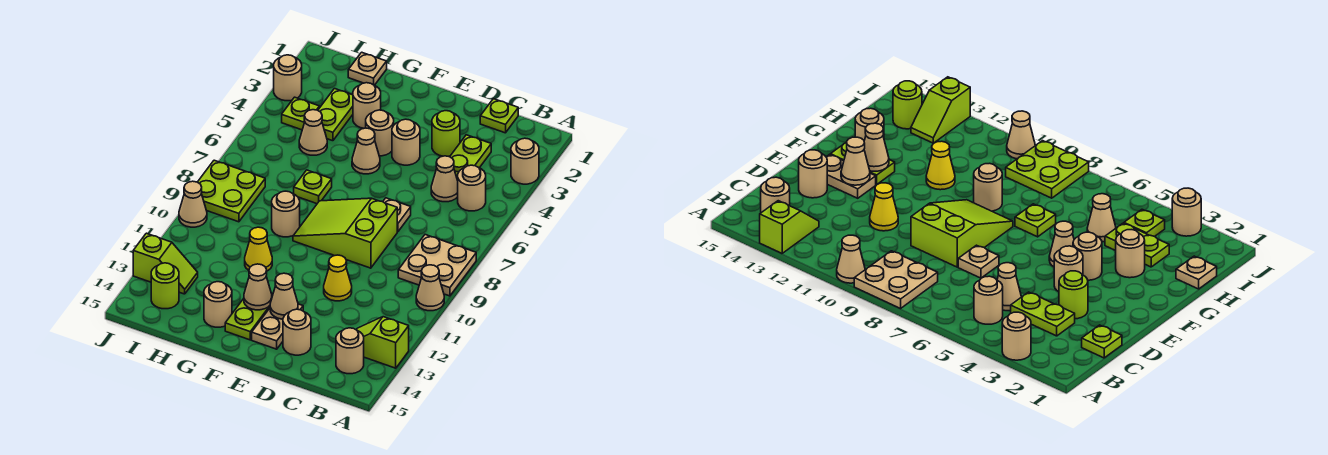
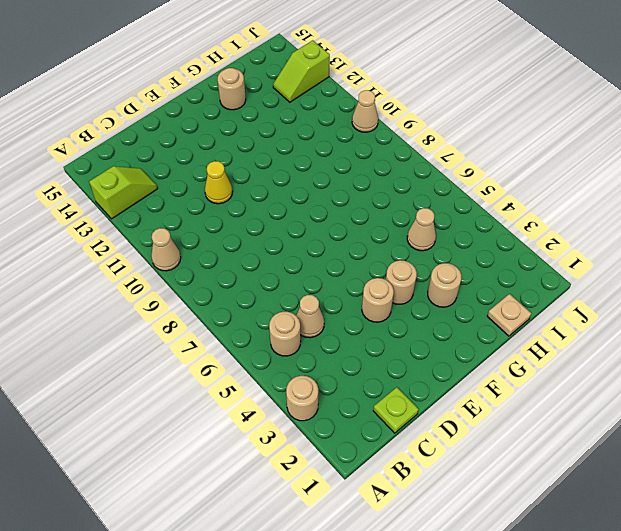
none -> tan plate A8:B9 level 1
none -> tan round brick B14 level 1
none -> lime plate C3:C4 level 1
none -> lime round brick D3 level 1

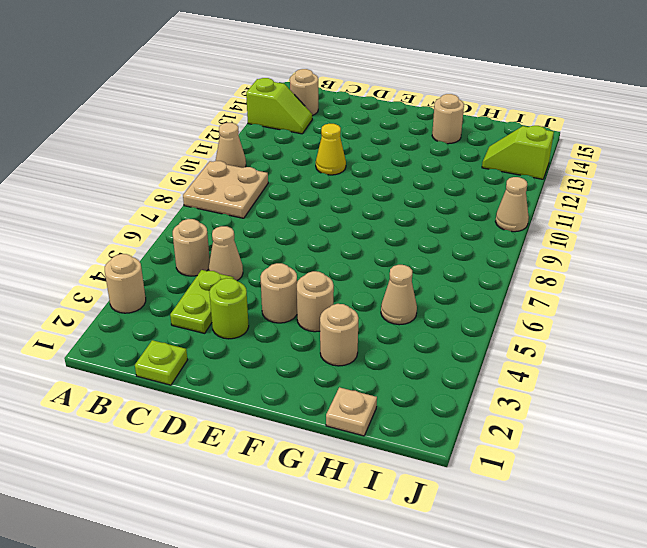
none -> tan plate D7 level 1
none -> lime slope D8:F9 level 1 top D
none -> tan round brick D14 level 1
none -> tan plate E13:E14 level 1

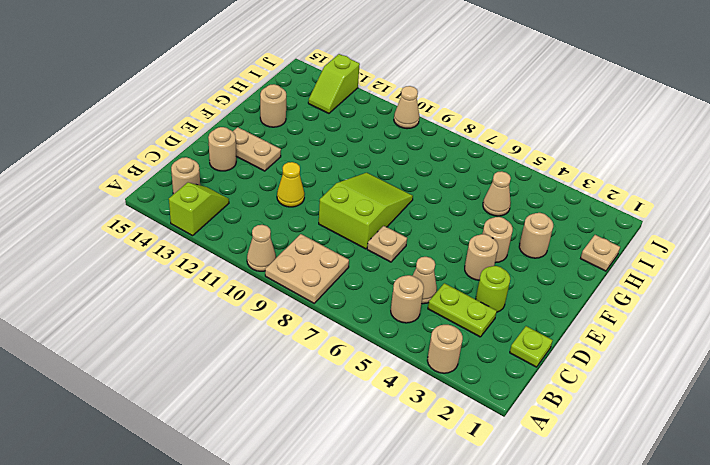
none -> tan cone F5 level 1
none -> lime plate F13:F14 level 1
none -> lime plate G7 level 1
none -> tan round brick G9 level 1

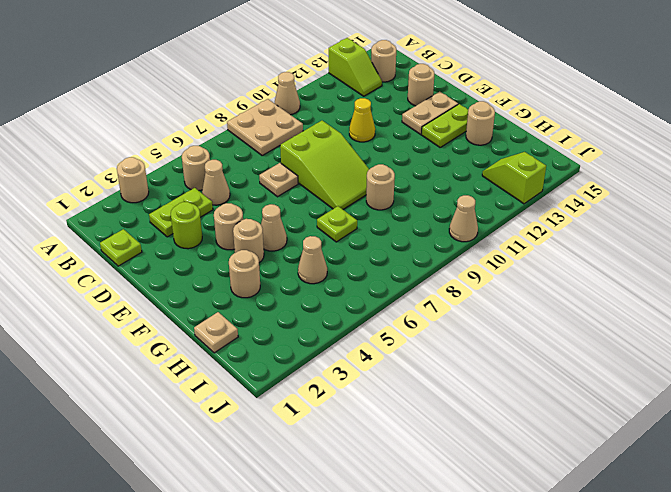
none -> yellow cone G11 level 1
none -> lime plate H3:H4 level 1
none -> lime plate I4 level 1
none -> lime plate I8:J9 level 1

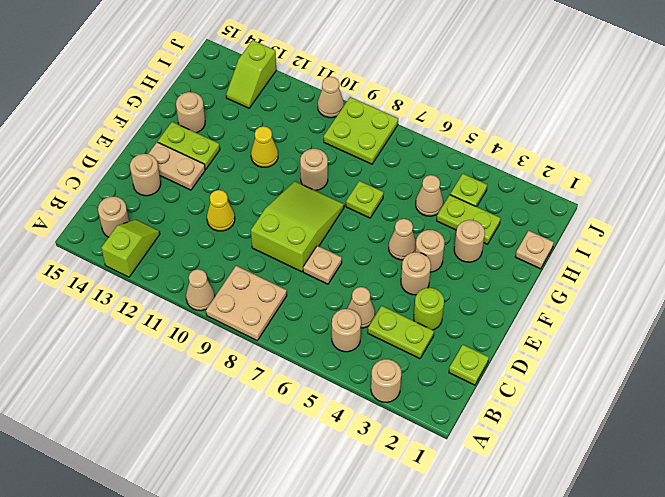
none -> lime round brick I14 level 1
none -> tan round brick J3 level 1
none -> tan cone E13 level 2
none -> tan cone F13 level 2

